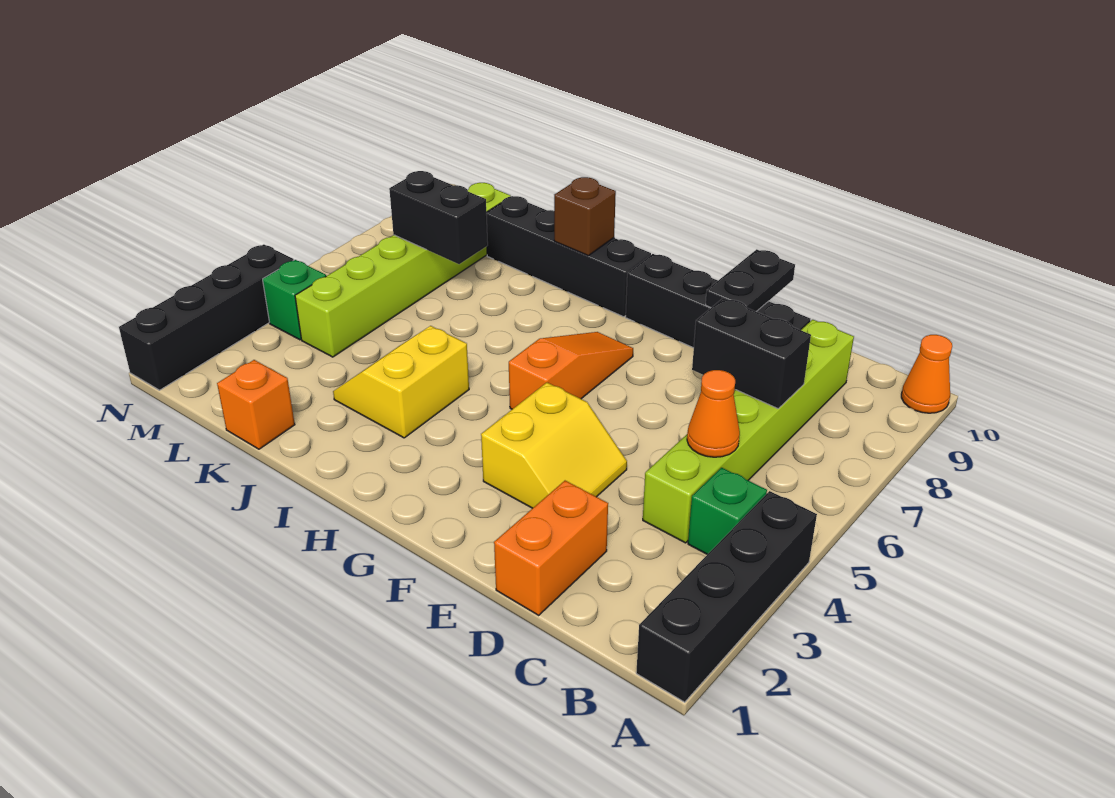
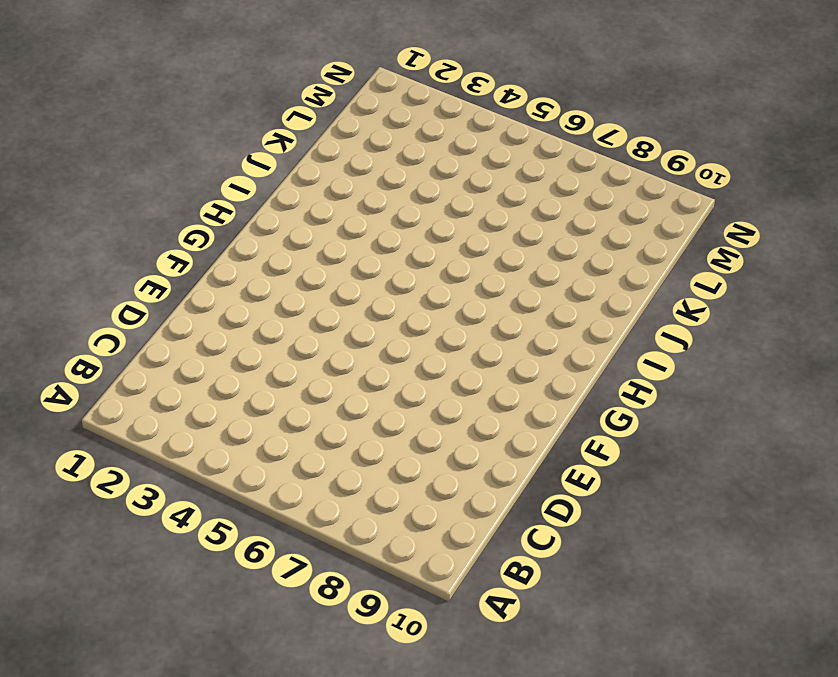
none -> black brick A1:A4 level 1
none -> orange cone A10 level 1
none -> green brick B4 level 1

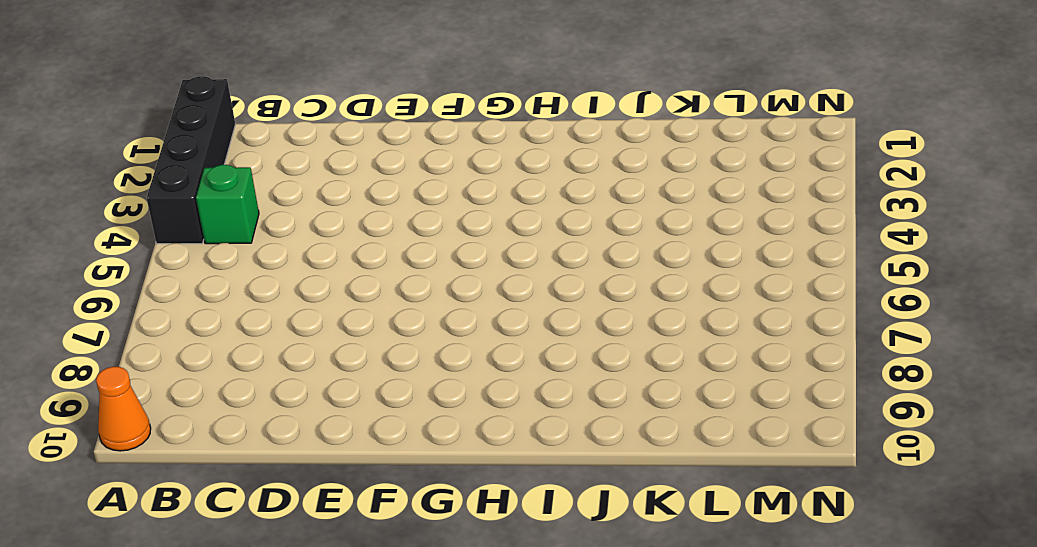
none -> lime brick C4:C9 level 1
none -> orange brick D1:D2 level 1
none -> black brick D9:G9 level 1

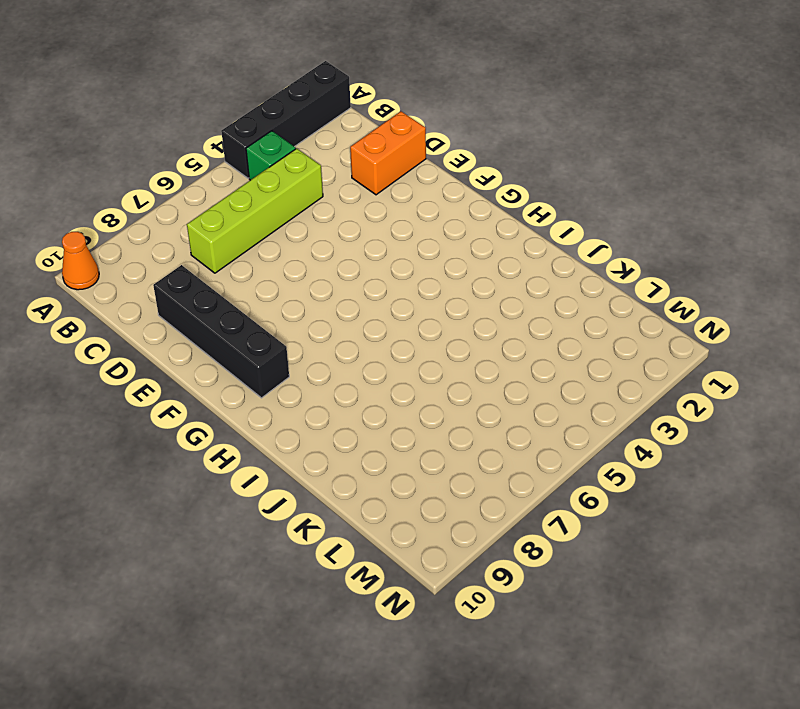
lime brick C4:C7 level 1 -> lime brick C4:C9 level 1
none -> yellow slope E3:F4 level 1 top F
none -> orange slope G5:G7 level 1 top 5
none -> black brick H9:K9 level 1

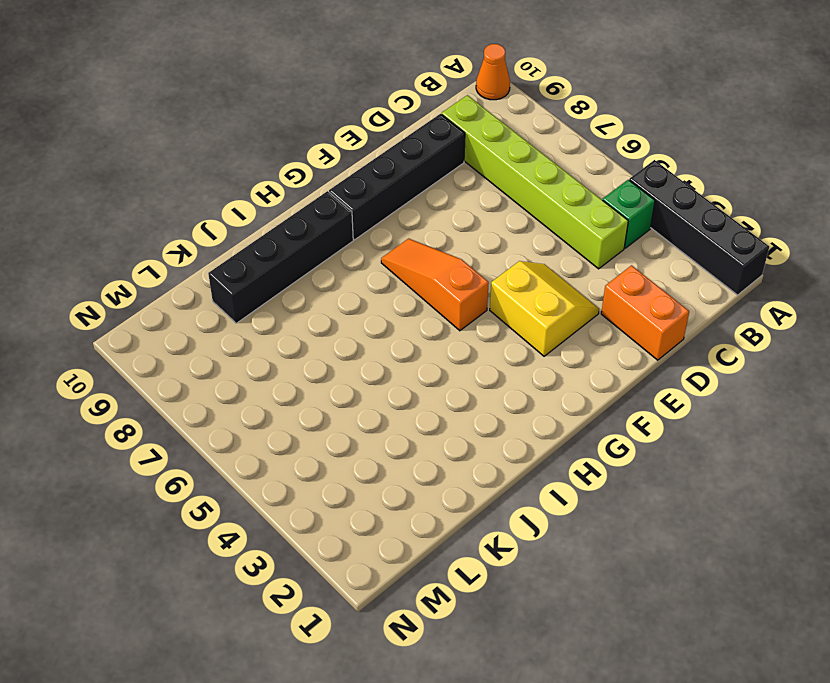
none -> yellow slope I3:J4 level 1 top I
none -> orange brick K1 level 1
none -> lime brick L4:L9 level 1

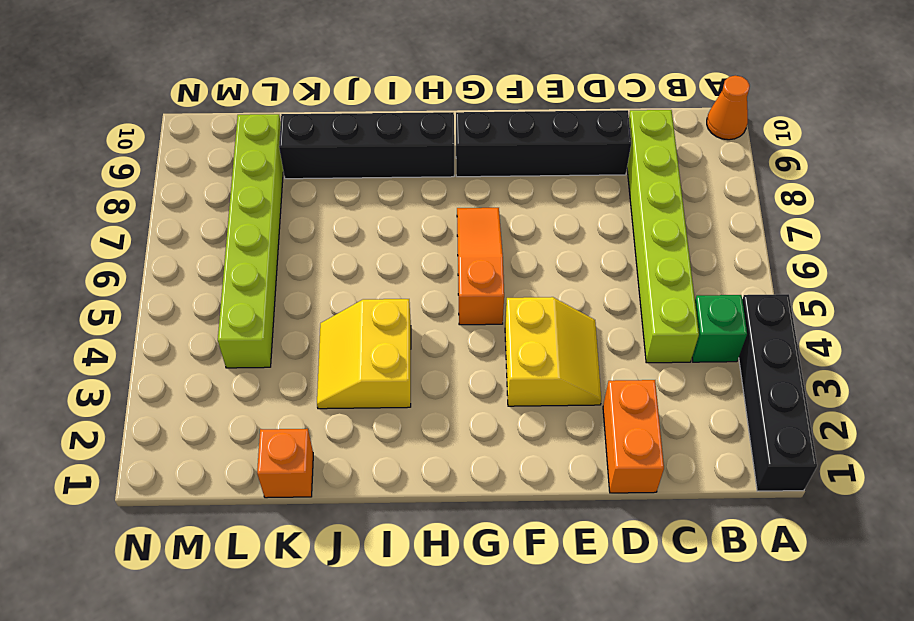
none -> green brick M4 level 1
none -> black brick N1:N4 level 1
none -> orange cone C5 level 2

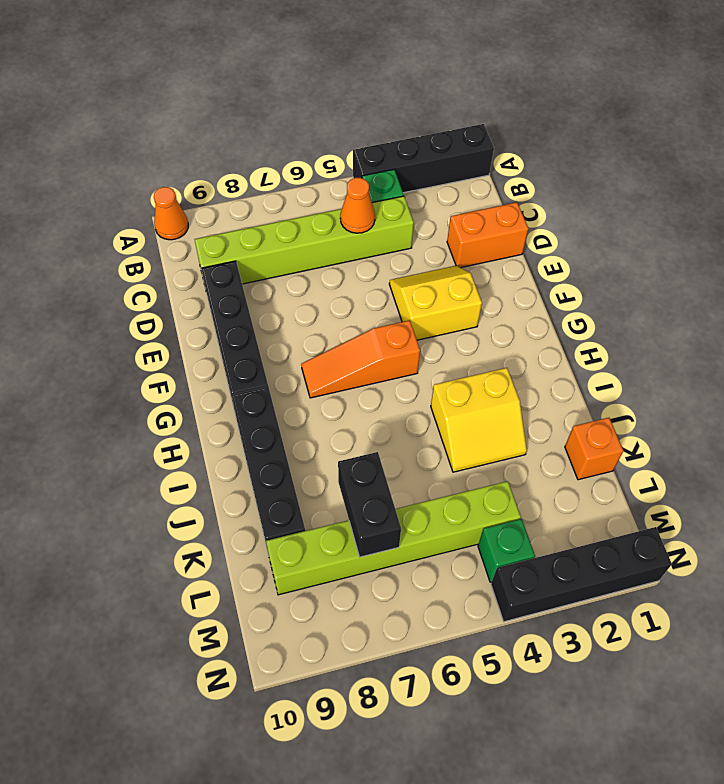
none -> black brick C7:D7 level 2
none -> black plate E9:E10 level 2
none -> brown brick I9 level 2

